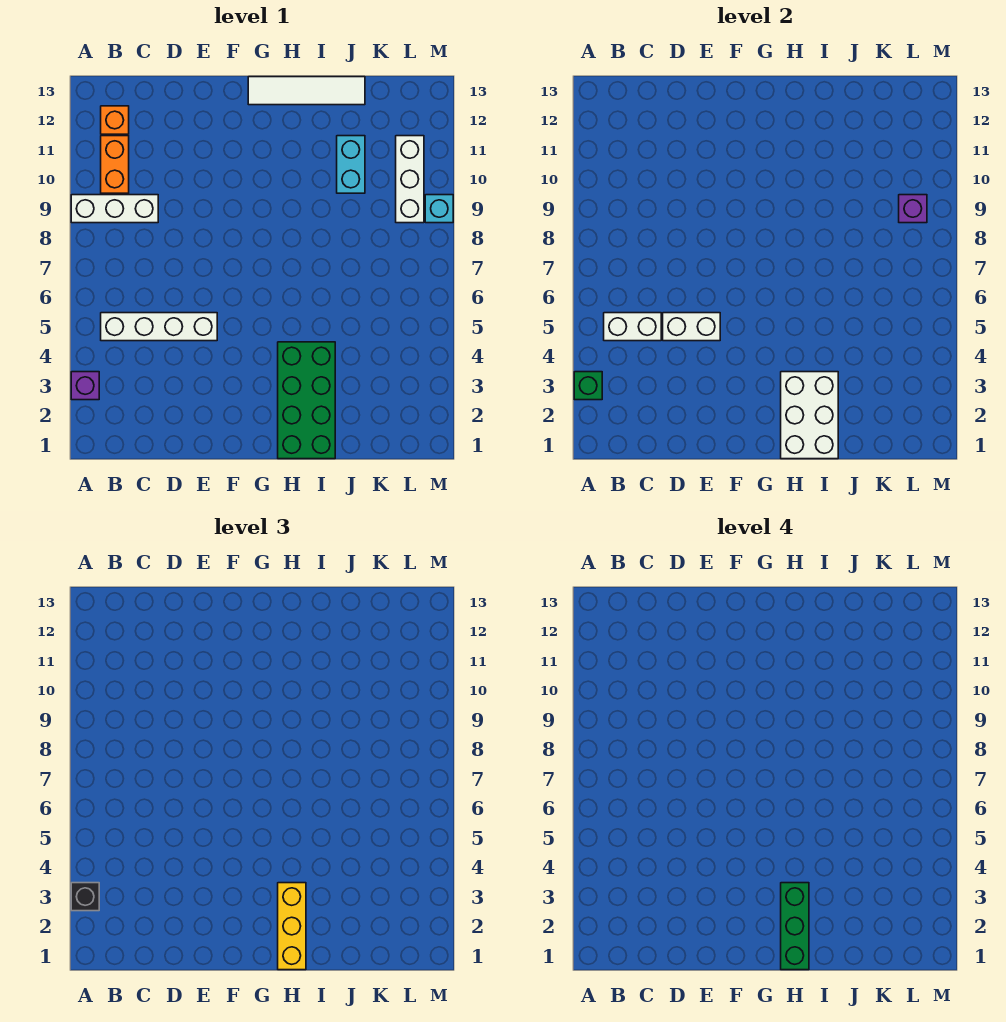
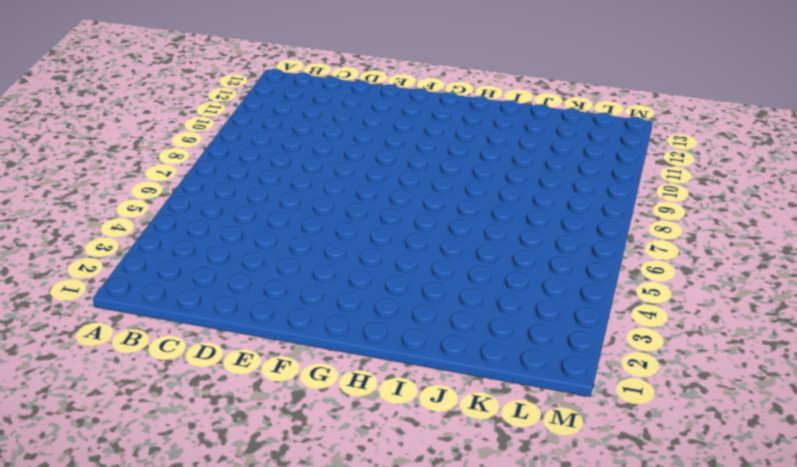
none -> purple brick A3 level 1
none -> white brick A9:C9 level 1
none -> white brick B5:E5 level 1

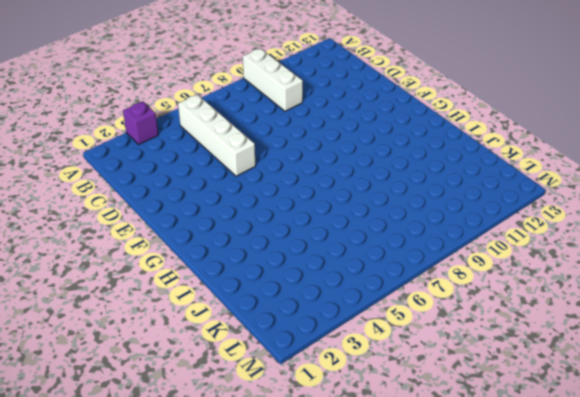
none -> orange brick B10:B11 level 1
none -> orange brick B12 level 1
none -> white tile G13:J13 level 1

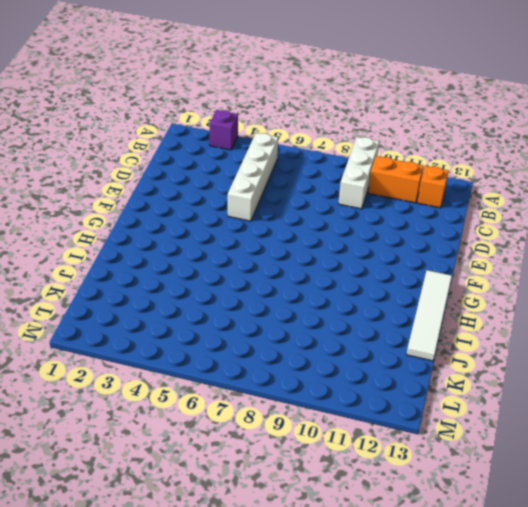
none -> green brick H1:I4 level 1
none -> cyan brick J10:J11 level 1
none -> white brick L9:L11 level 1

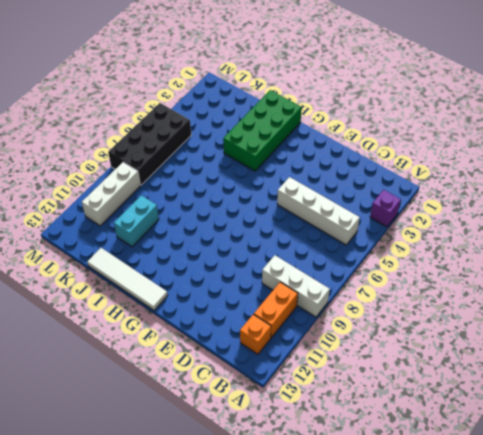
black brick L5:M8 level 1 -> none
none -> cyan brick M9 level 1
none -> green brick A3 level 2
none -> white brick B5:C5 level 2

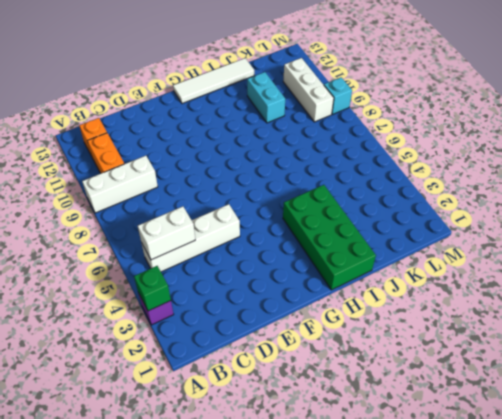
none -> white brick D5:E5 level 2
none -> white brick H1:I3 level 2
none -> purple brick L9 level 2

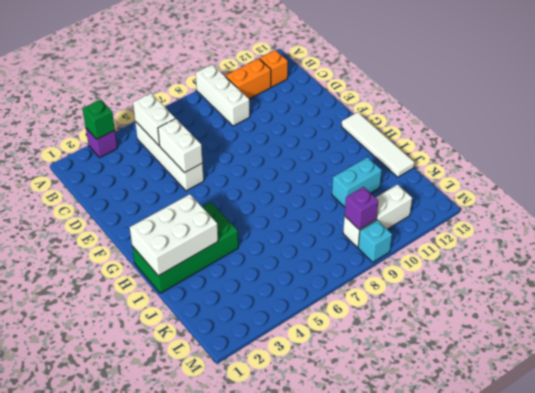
none -> black brick A3 level 3
none -> yellow brick H1:H3 level 3
none -> green brick H1:H3 level 4

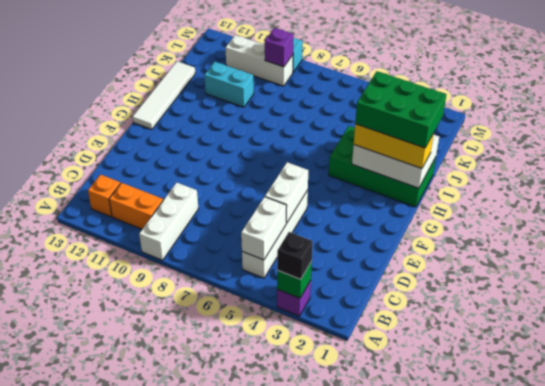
green brick H1:I3 level 4 -> green brick H1:H3 level 4

